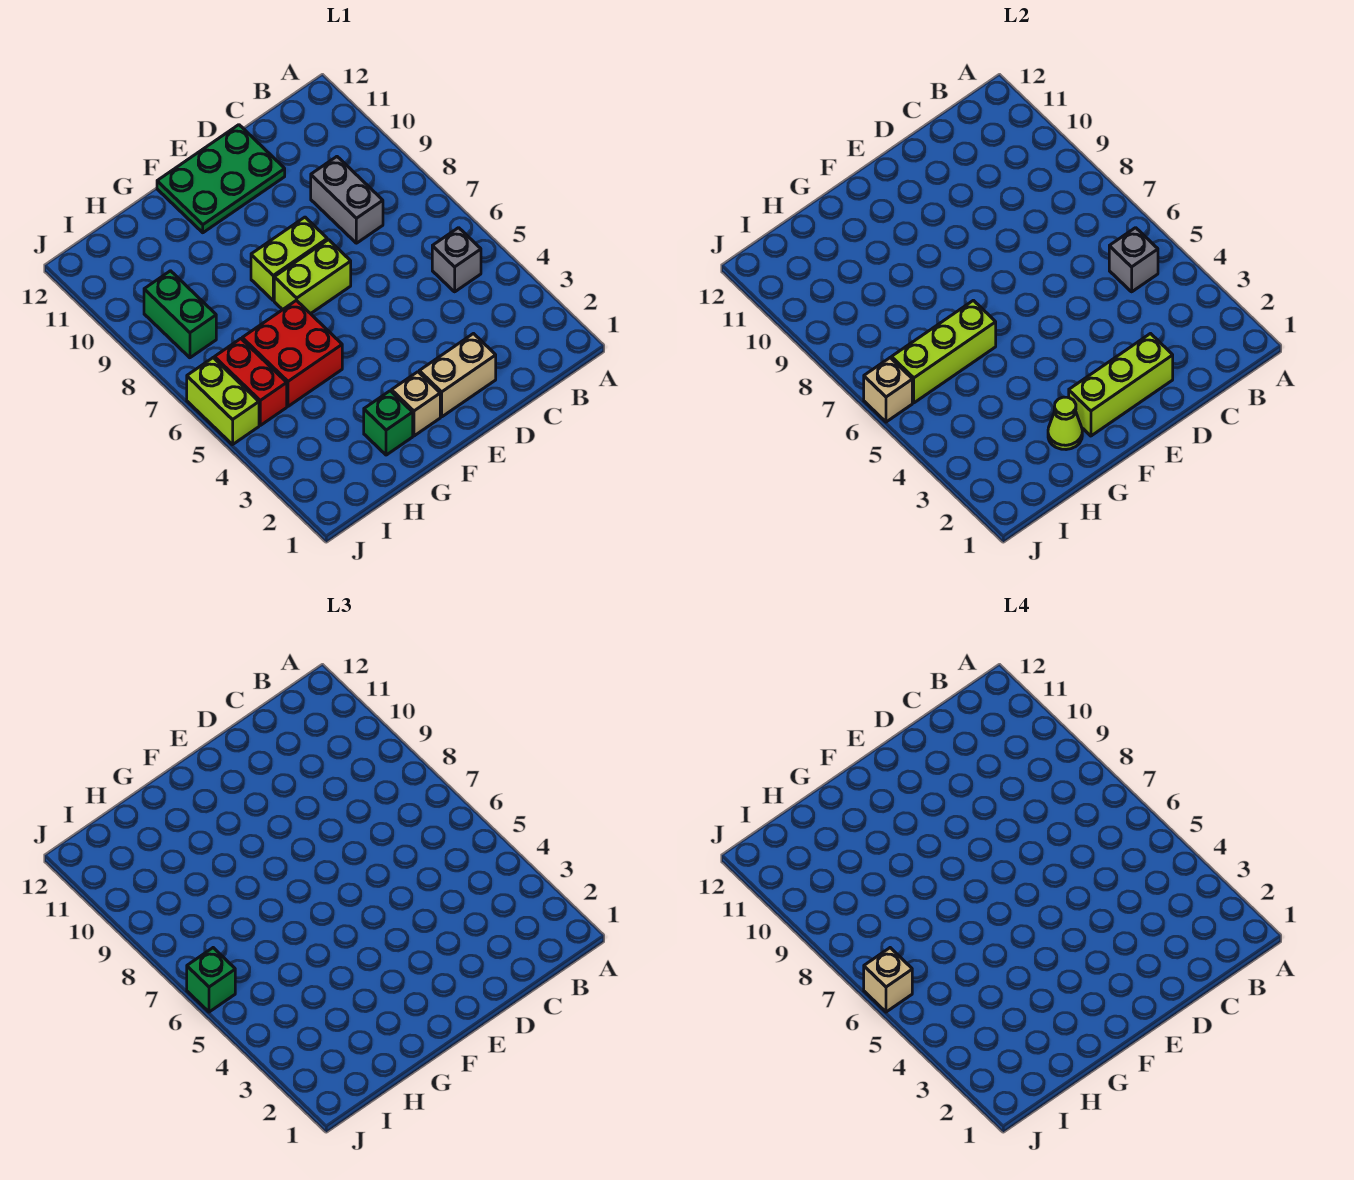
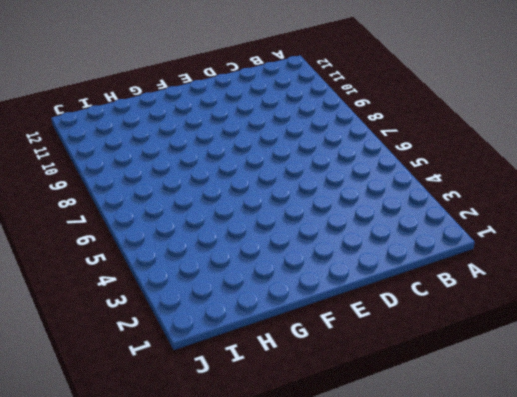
none -> grey brick B5 level 1
none -> grey brick C8:C9 level 1
none -> tan brick D2:E2 level 1

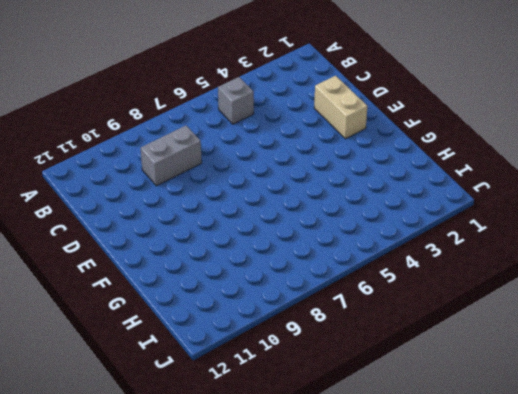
none -> green plate D11:F12 level 1
none -> lime brick E7:F7 level 1
none -> lime brick E8:F8 level 1

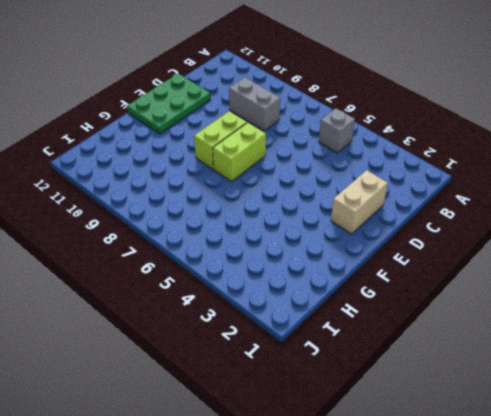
none -> tan brick F2 level 1
none -> green brick G2 level 1
none -> red brick G5:H6 level 1

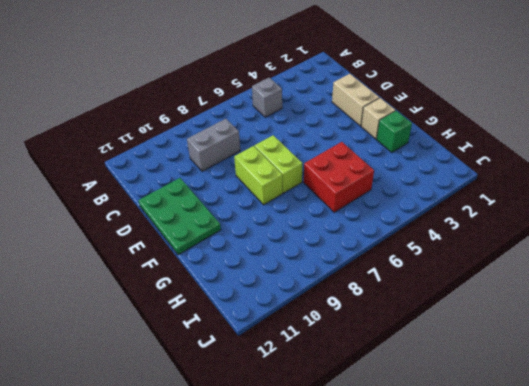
none -> red brick I5:I6 level 1
none -> green brick I8:I9 level 1
none -> lime brick J5:J6 level 1

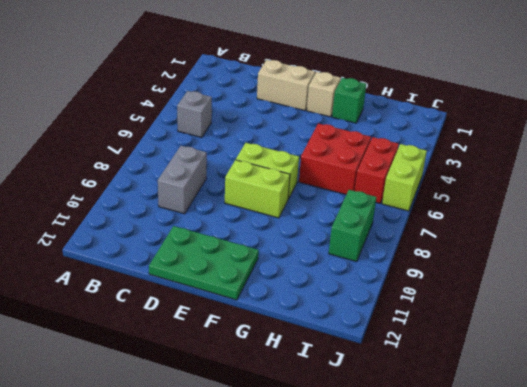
none -> grey brick B5 level 2
none -> lime brick D2:F2 level 2
none -> lime cone G2 level 2

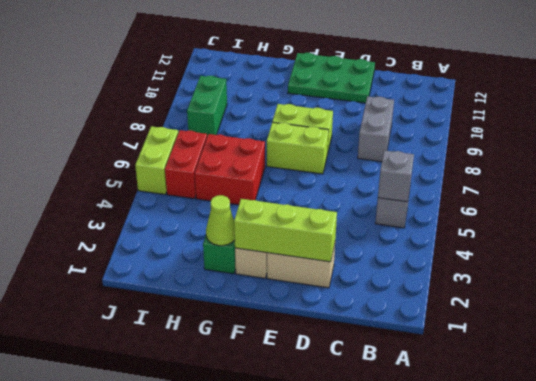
none -> lime brick G6:I6 level 2
none -> tan brick J6 level 2
none -> green brick J6 level 3

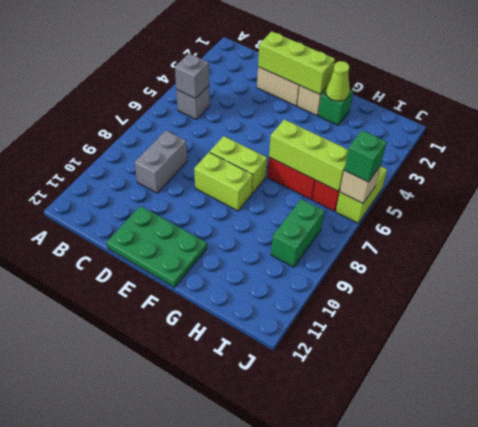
none -> tan brick J6 level 4

